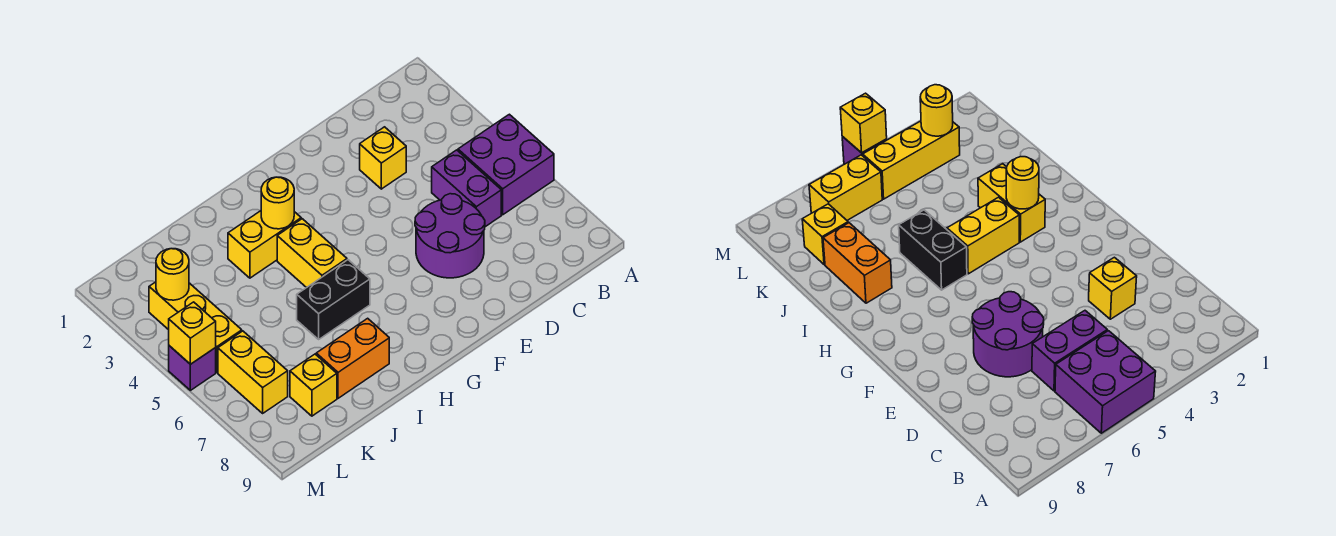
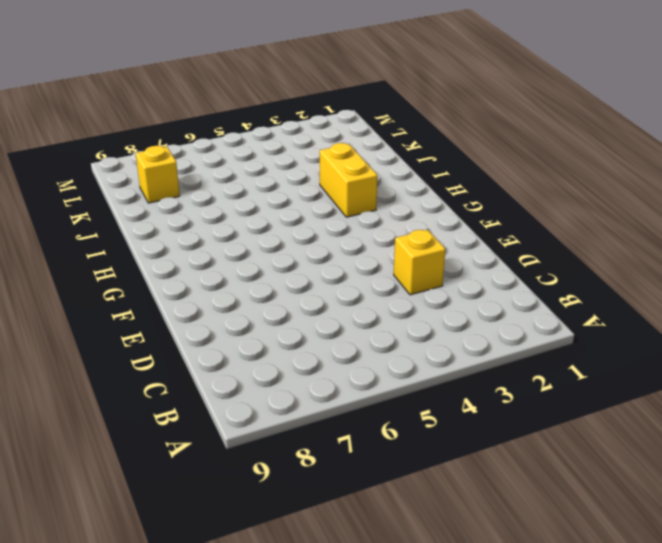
none -> purple brick A5:B6 level 1
none -> purple brick C5:C6 level 1
none -> purple round brick D6:E7 level 1

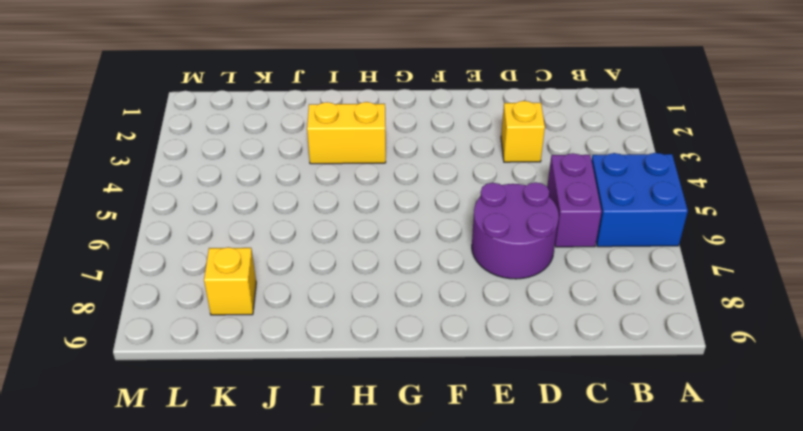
blue brick A5:B6 level 1 -> purple brick A5:B6 level 1
none -> yellow brick H4:H5 level 1
none -> black brick H6:I6 level 1
none -> orange brick I8:J8 level 1

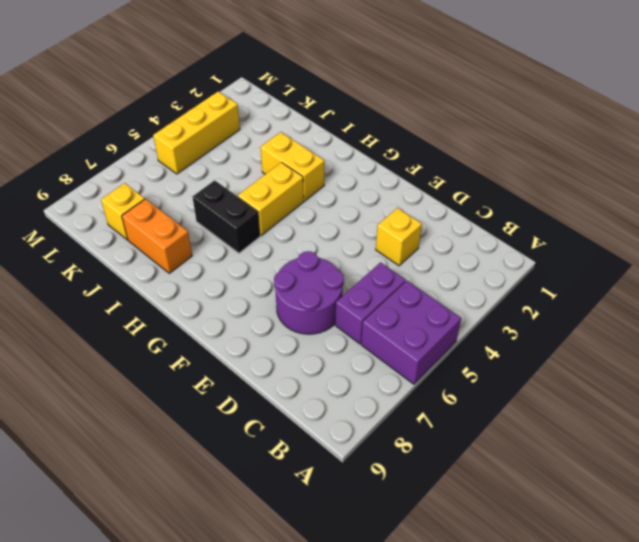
none -> yellow brick L6:L7 level 1
none -> purple brick M5 level 1
none -> yellow round brick H3 level 2

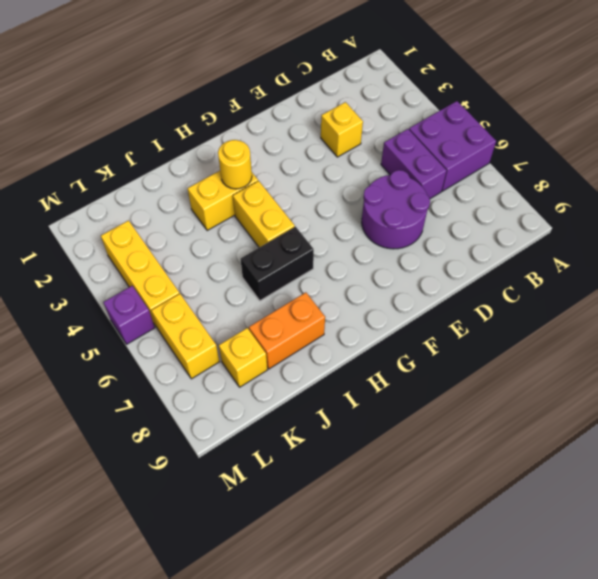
none -> yellow round brick L3 level 2
none -> yellow brick M5 level 2

